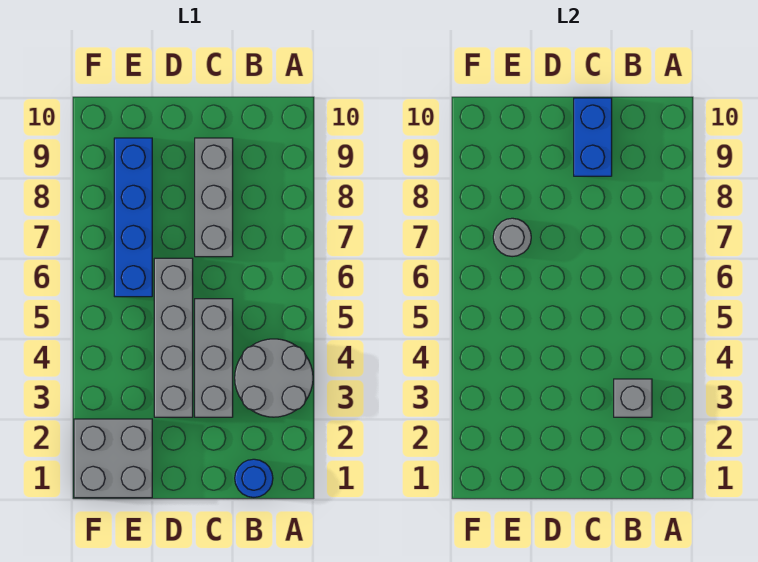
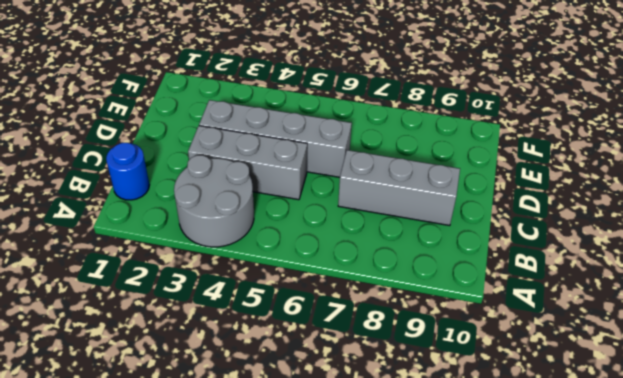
none -> grey brick E1:F2 level 1
none -> blue brick E6:E9 level 1

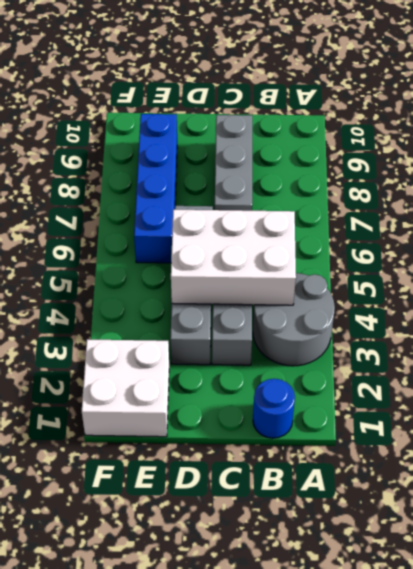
white brick B4:D5 level 2 -> none
white brick E1:F2 level 1 -> grey brick E1:F2 level 1
none -> grey brick B3 level 2
none -> blue brick C9:C10 level 2

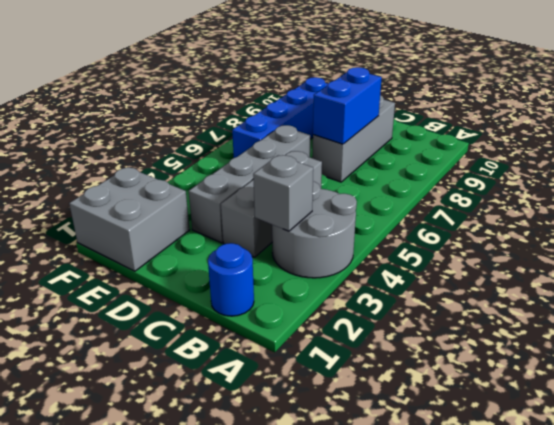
blue brick C7:C8 level 2 -> blue brick C9:C10 level 2
none -> grey round brick E7 level 2

